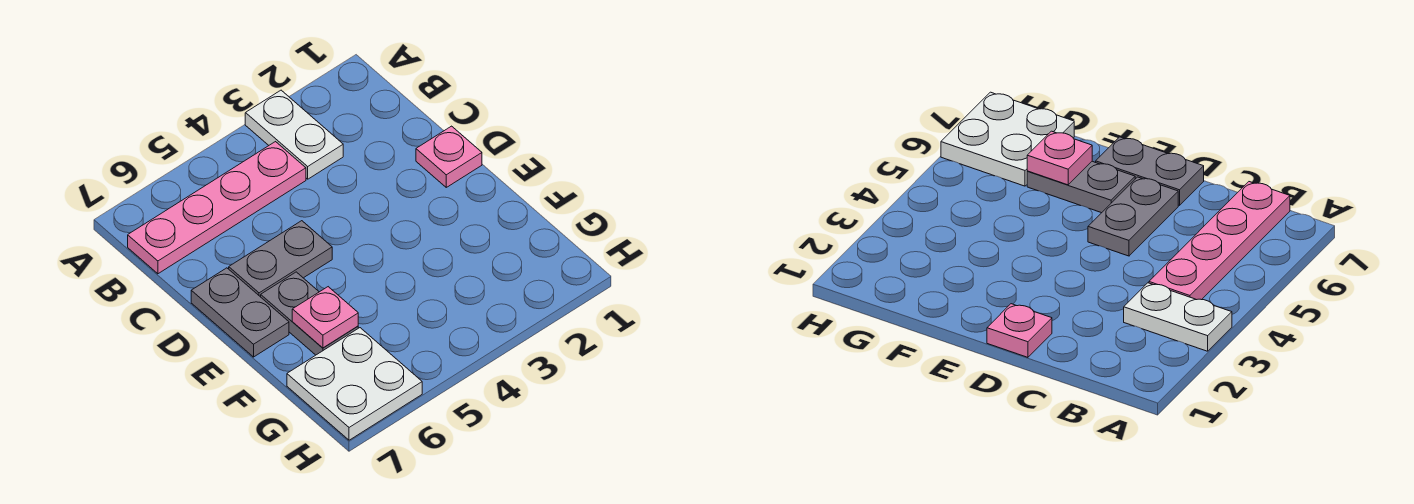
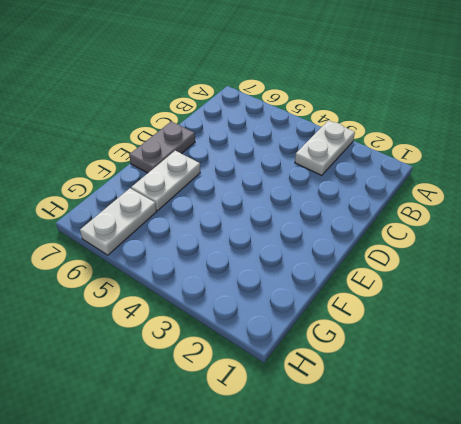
white plate E6:F6 level 1 -> grey plate E6:F6 level 1
white plate G6:H6 level 1 -> white plate G6:H7 level 1
none -> pink plate B4:B7 level 1
none -> pink plate D1 level 1

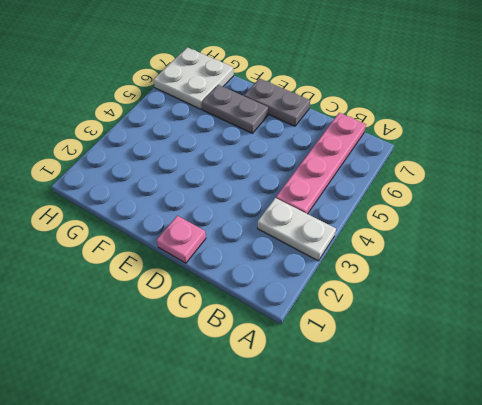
none -> grey plate D5:D6 level 1
none -> pink plate F6 level 2

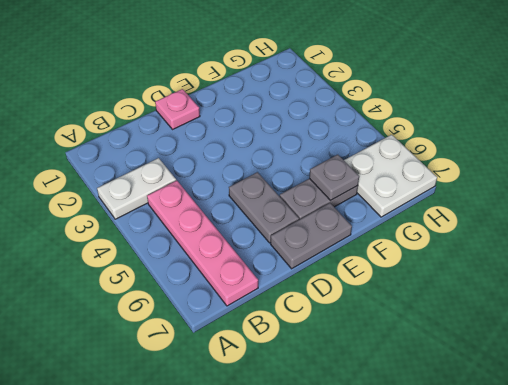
grey plate F6 level 2 -> pink plate F6 level 2

